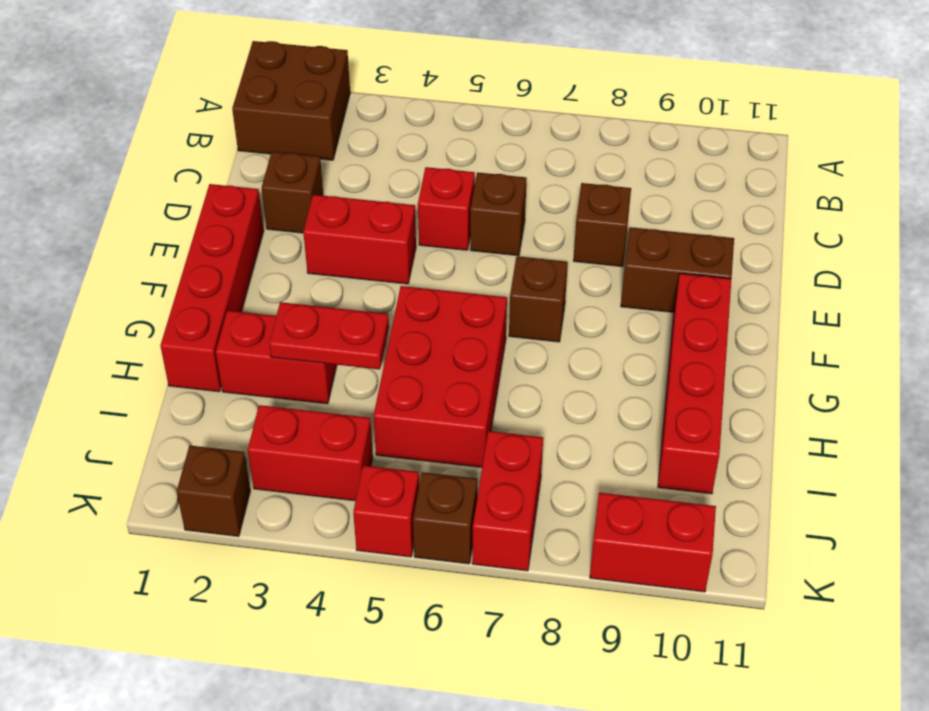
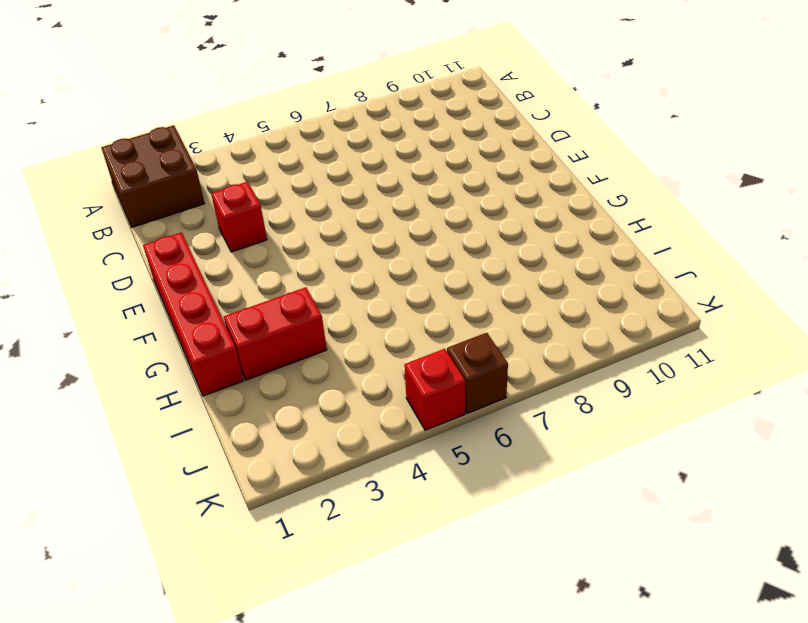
red brick D3 level 1 -> red brick D5 level 1
none -> brown brick D2 level 1
none -> brown brick D6 level 1
none -> brown brick D8 level 1

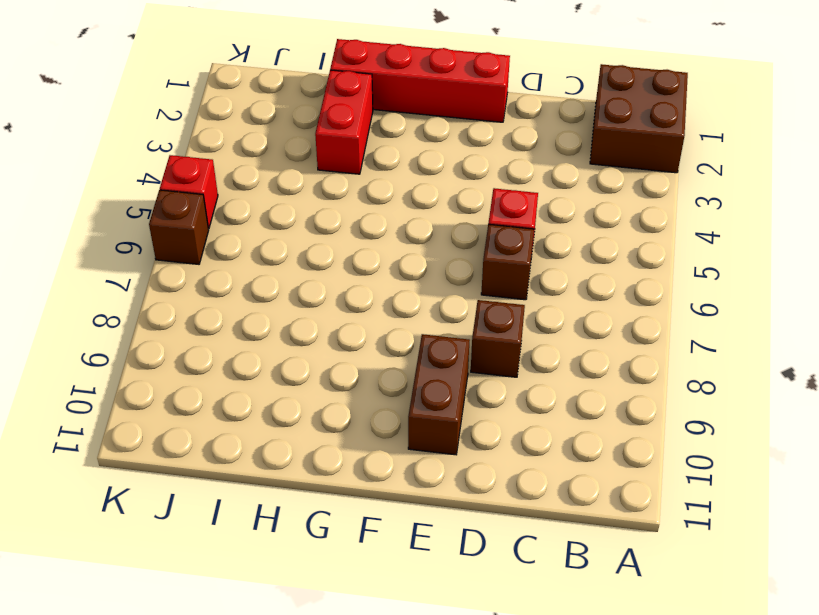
none -> brown brick D2 level 1
none -> red brick E3:E4 level 1
none -> brown brick F7 level 1

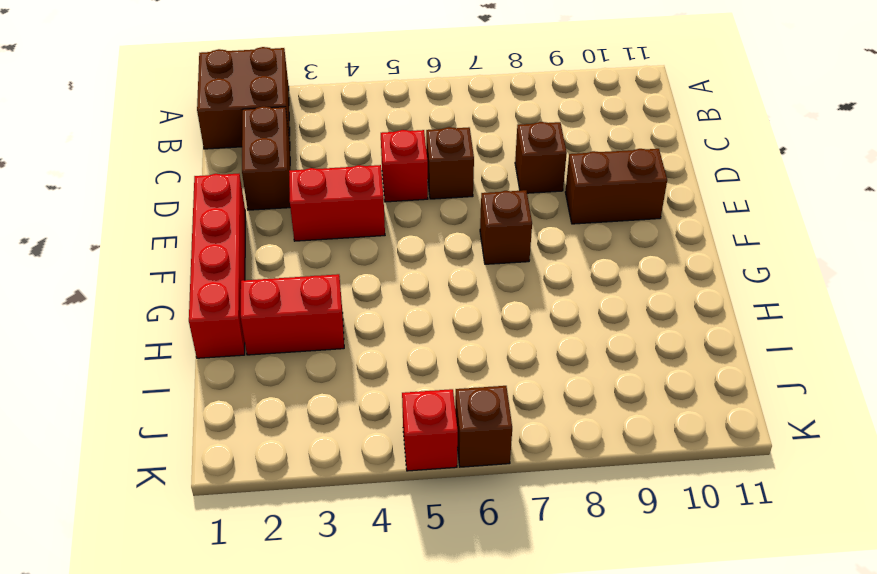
brown brick C2:D2 level 1 -> brown brick D2 level 1
none -> red brick F10:I10 level 1
none -> red brick G5:I6 level 1
none -> red brick J3:J4 level 1

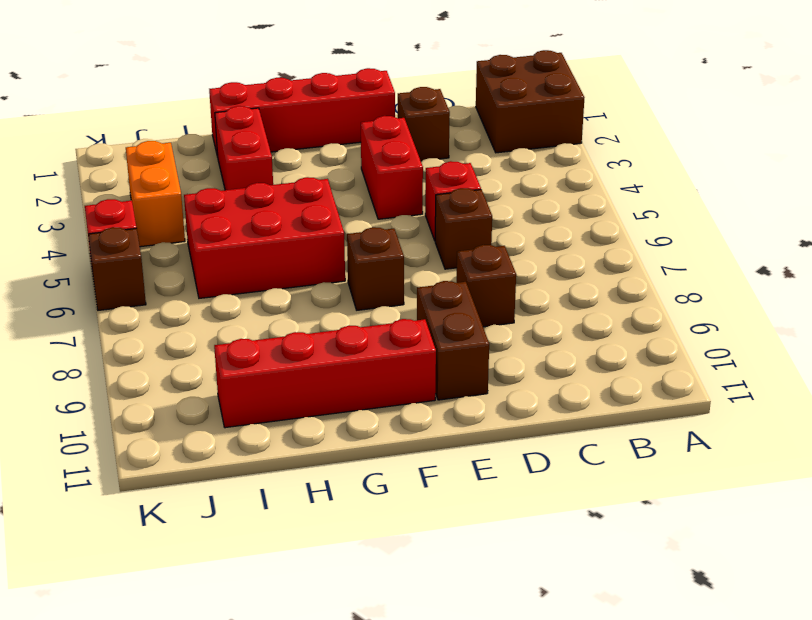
orange brick J3:J4 level 1 -> red brick J3:J4 level 1
none -> red brick J7:K7 level 1
none -> brown brick K2 level 1
none -> red brick K9:K10 level 1

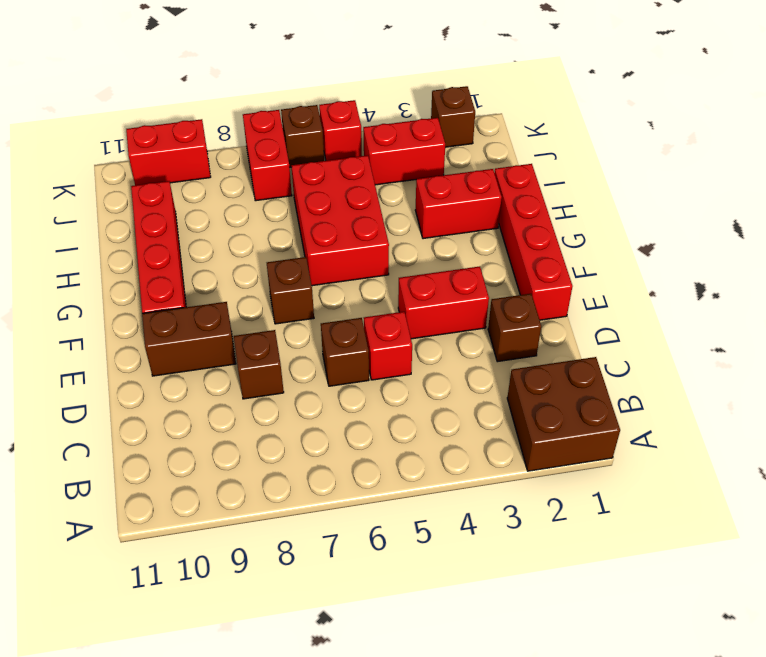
none -> red plate H3:H4 level 2

